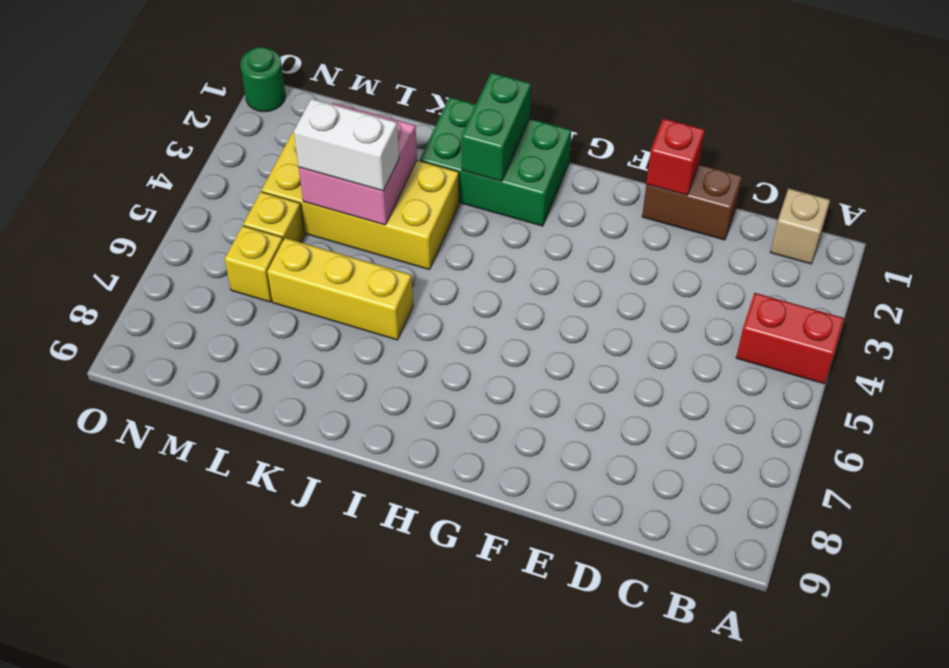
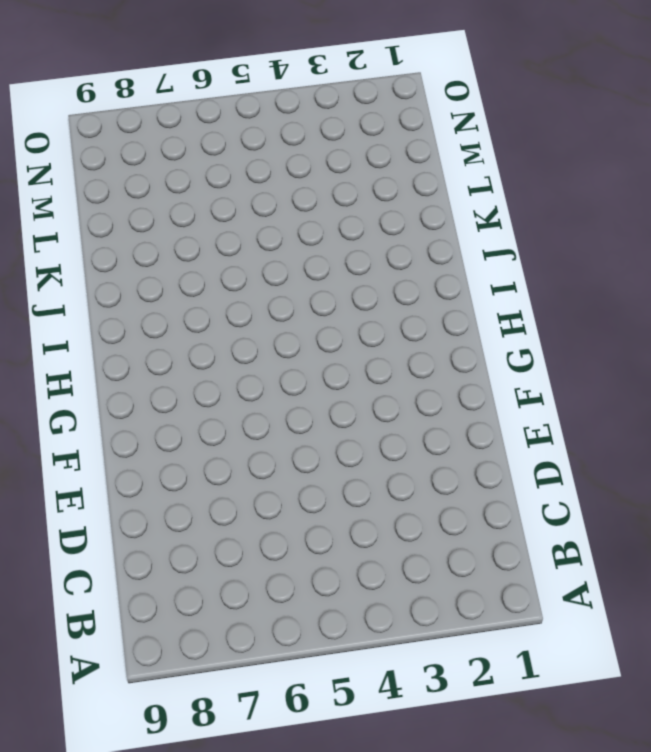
none -> red brick A4:B4 level 1
none -> tan brick B1 level 1
none -> brown brick D1:E1 level 1

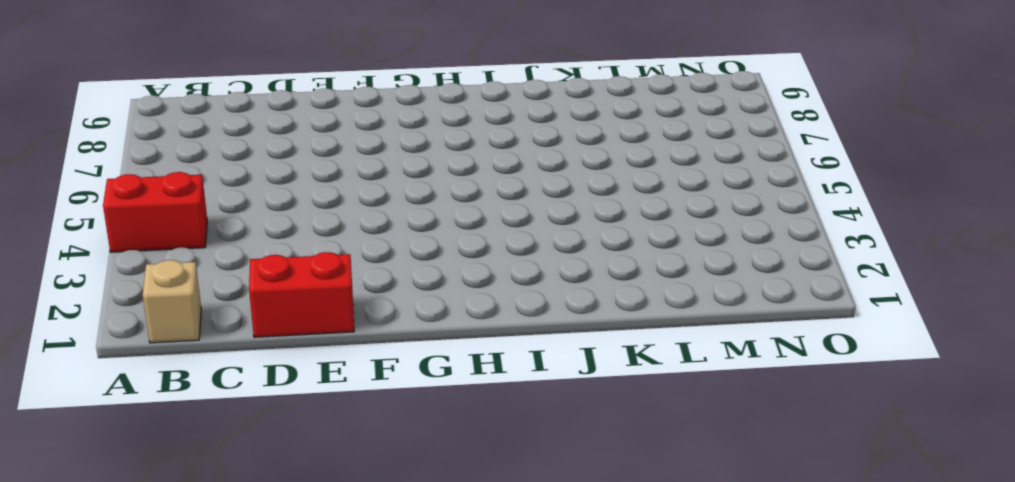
red brick D1:E1 level 1 -> brown brick D1:E1 level 1
none -> green brick H1:J2 level 1
none -> yellow brick J3:M4 level 1
none -> yellow brick J6:L6 level 1

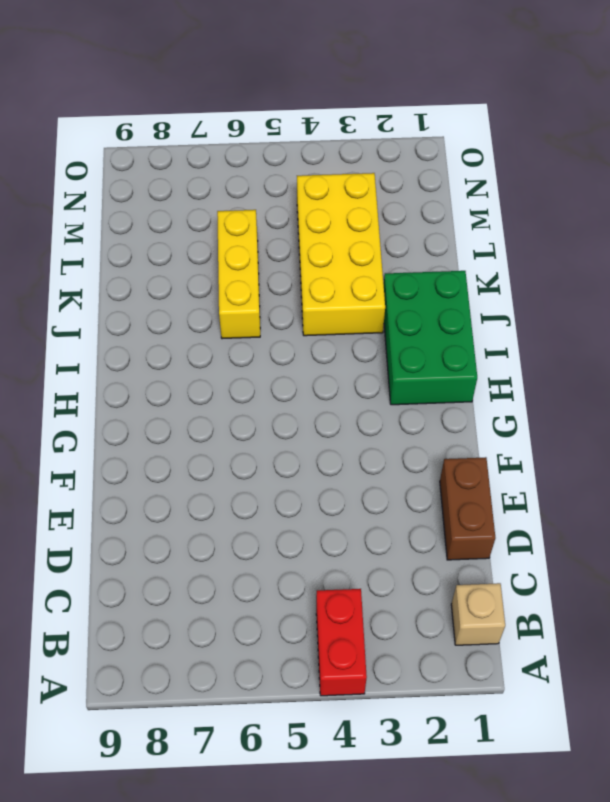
none -> yellow brick M5 level 1
none -> yellow brick M6 level 1
none -> green round brick O1 level 1

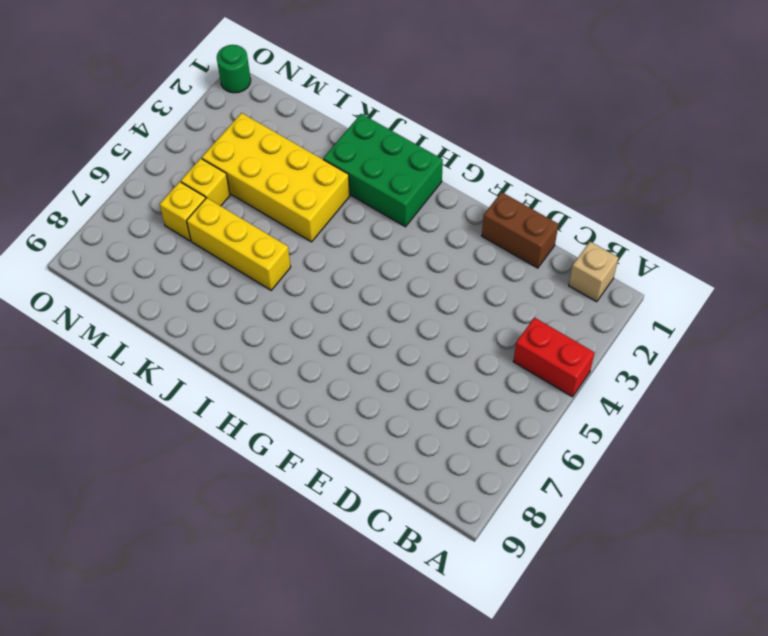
none -> red brick E1 level 2
none -> green brick I1:I2 level 2
none -> pink brick K3:L4 level 2

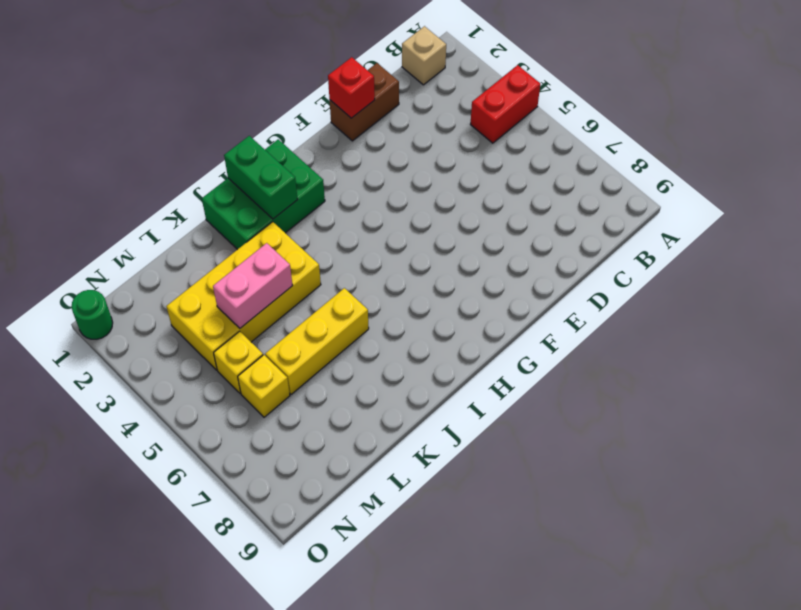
pink brick K4:L4 level 2 -> pink brick K3:L4 level 2
none -> white brick K4:L4 level 3

